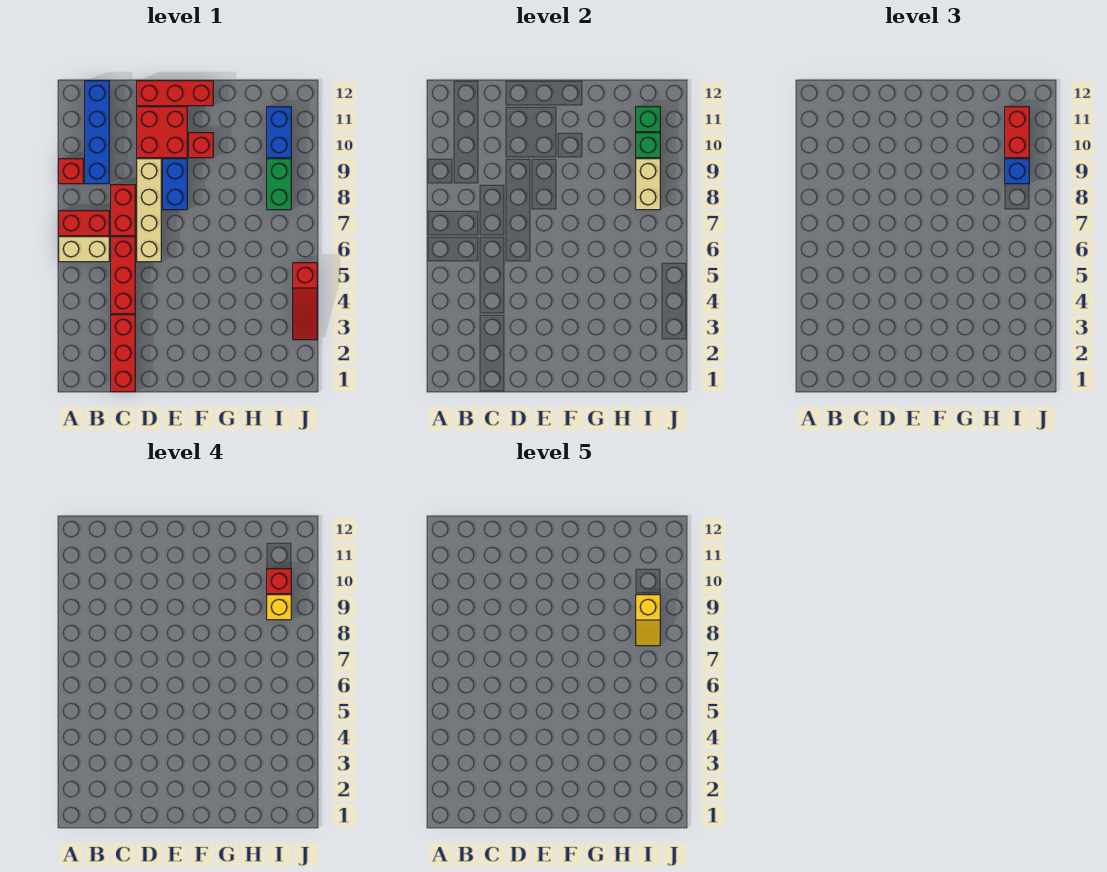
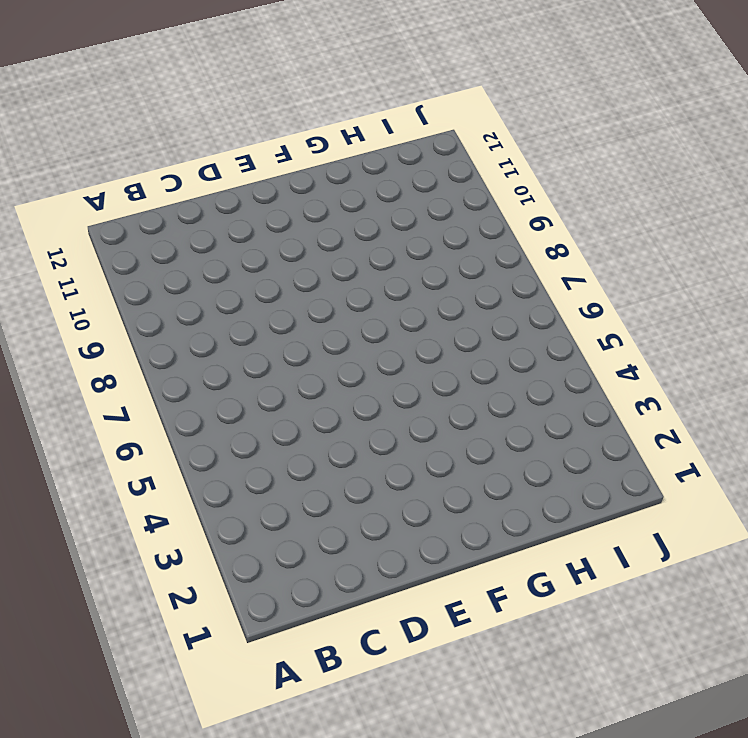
none -> tan brick A6:B6 level 1
none -> red brick A7:B7 level 1
none -> red brick A9 level 1

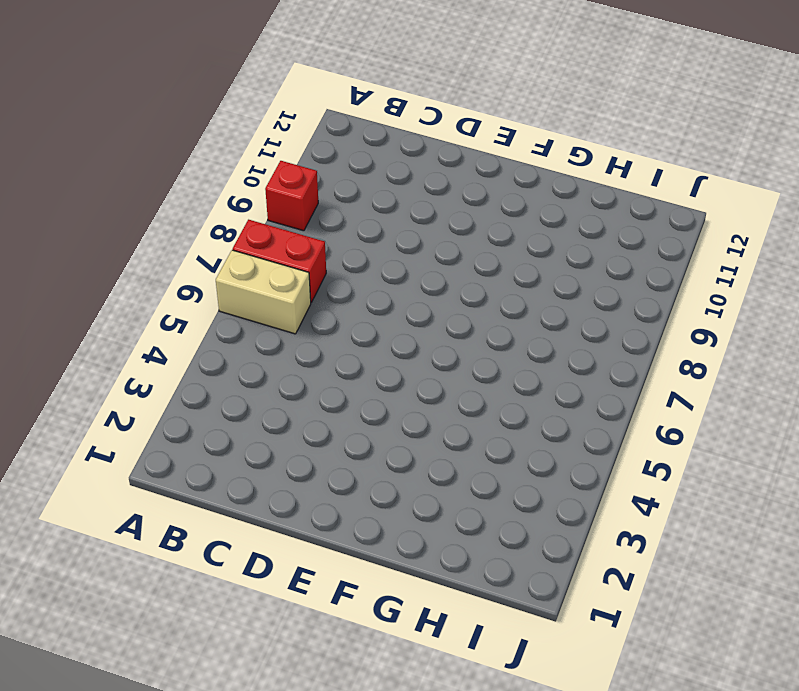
none -> blue brick B9:B12 level 1
none -> red brick C1:C3 level 1
none -> red brick C4:C6 level 1

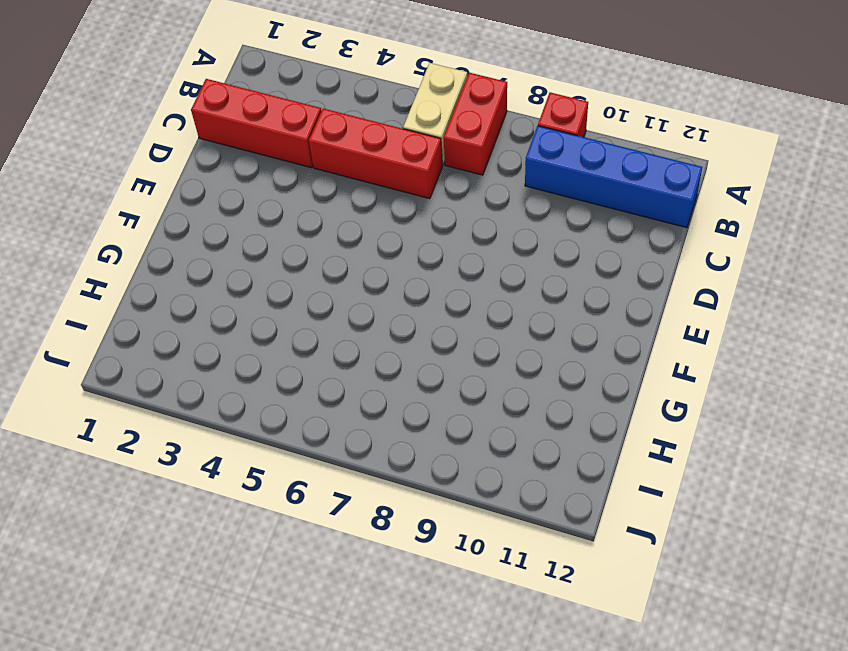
none -> red brick C7:C8 level 1
none -> tan brick D6:D9 level 1
none -> red brick D10:E11 level 1

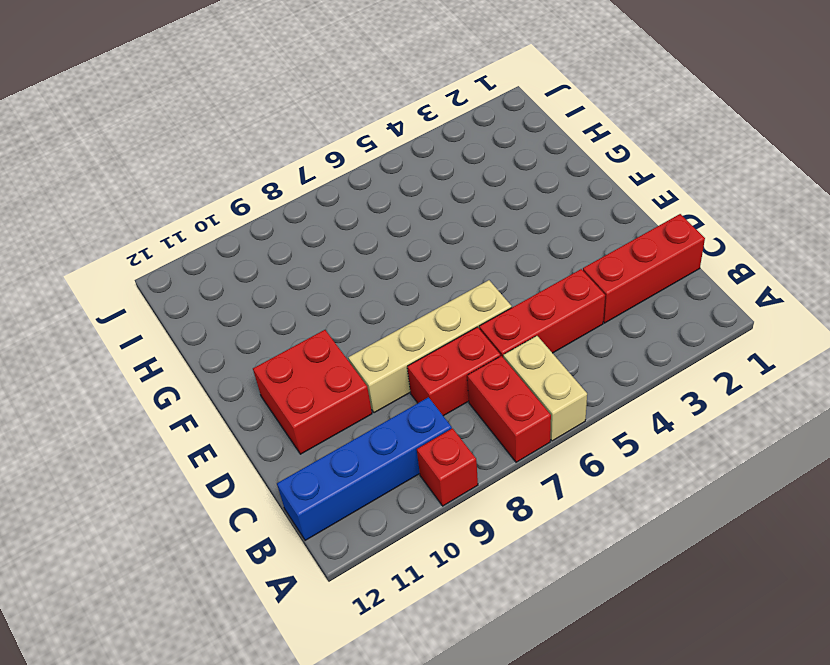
none -> red brick D12:F12 level 1
none -> blue brick E8:E9 level 1
none -> red brick F10 level 1

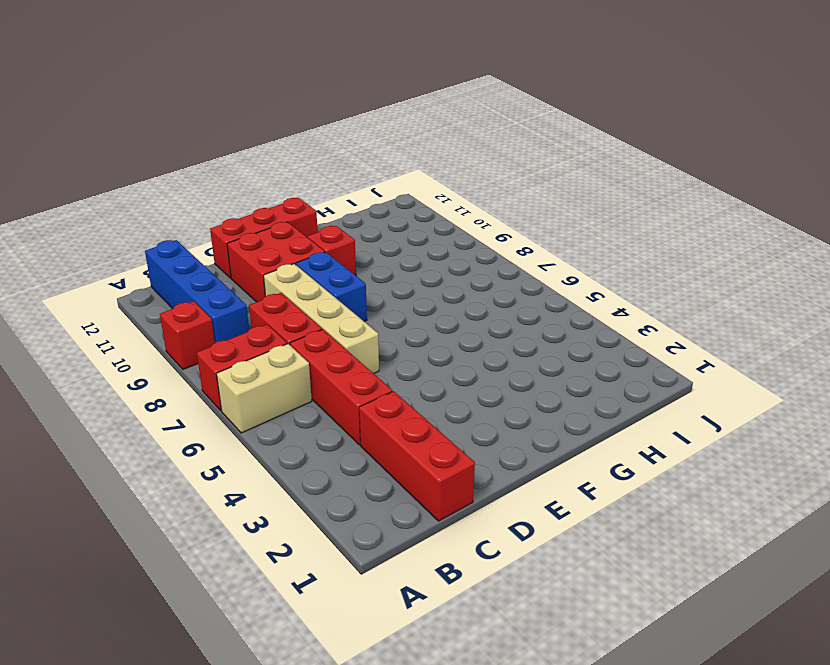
none -> green brick I8:I9 level 1
none -> blue brick I10:I11 level 1
none -> red slope J3:J5 level 1 top 5

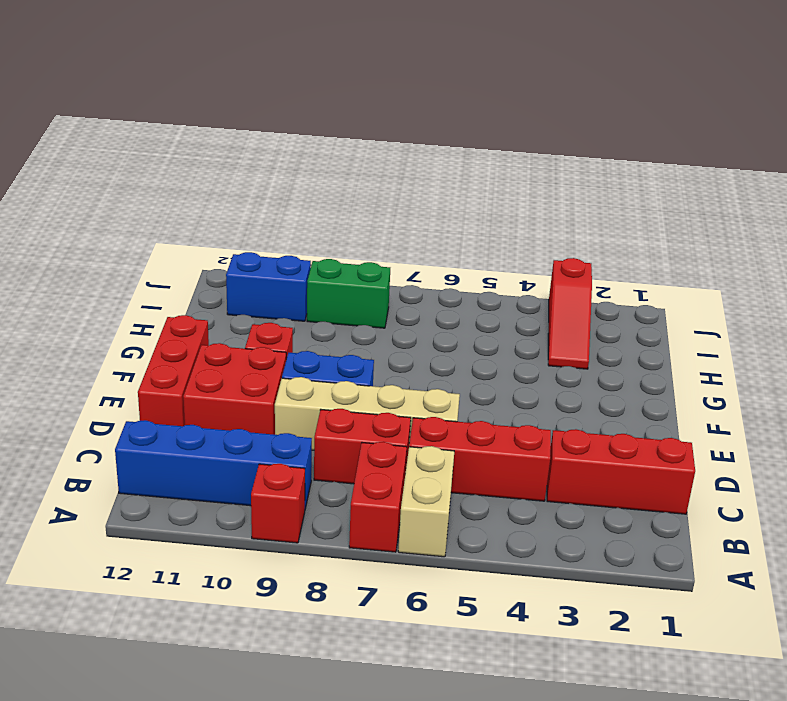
red slope H3:J3 level 1 top J -> red slope J3:J5 level 1 top 5
none -> tan brick I8:I9 level 2
none -> green brick I10 level 2
none -> green brick I11 level 2

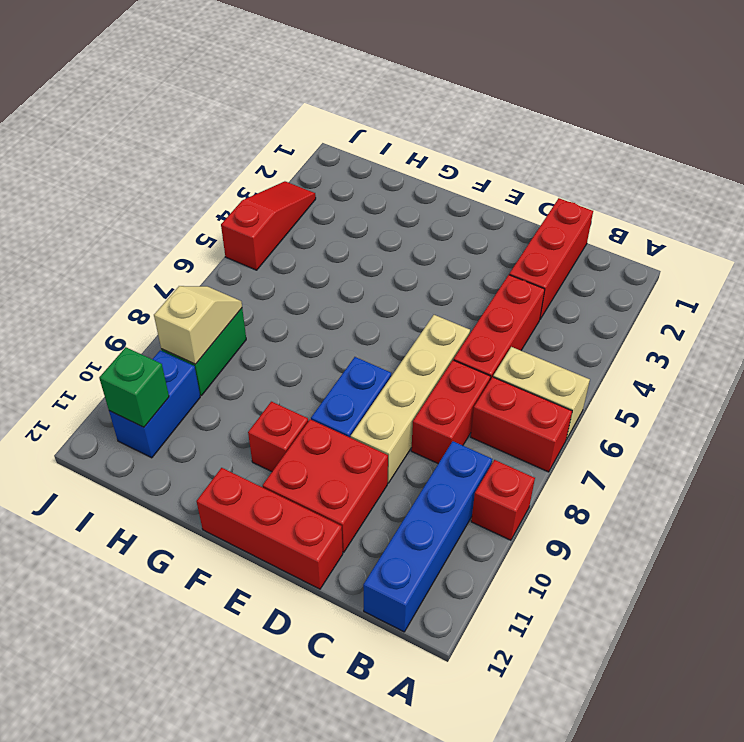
tan slope I8:I9 level 2 top 9 -> tan brick I8:I9 level 2
none -> green brick I10 level 2
none -> blue brick I9 level 3
none -> red brick I10:I11 level 3

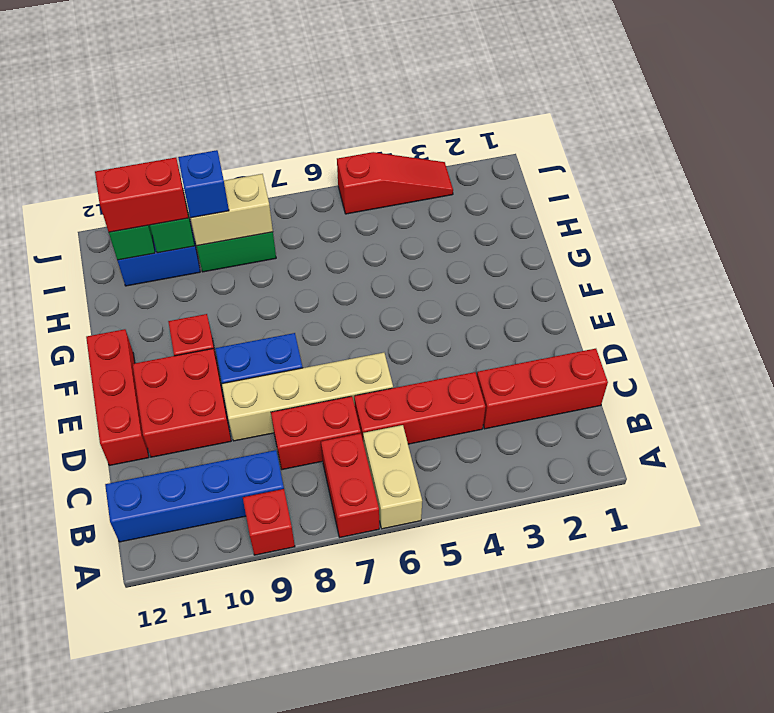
none -> yellow brick I9 level 4
none -> red brick I10 level 4
none -> yellow slope I8:I9 level 5 top 9

